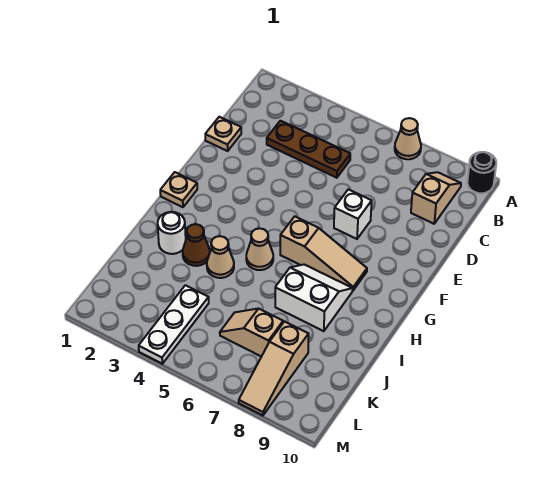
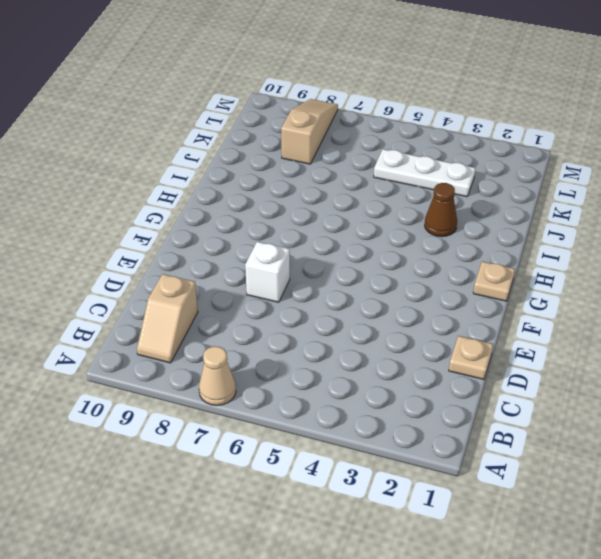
white plate K3:K5 level 1 -> white plate K4:M4 level 1
none -> black round brick A10 level 1
none -> brown plate C3:C5 level 1
none -> tan slope G6:G8 level 1 top 6

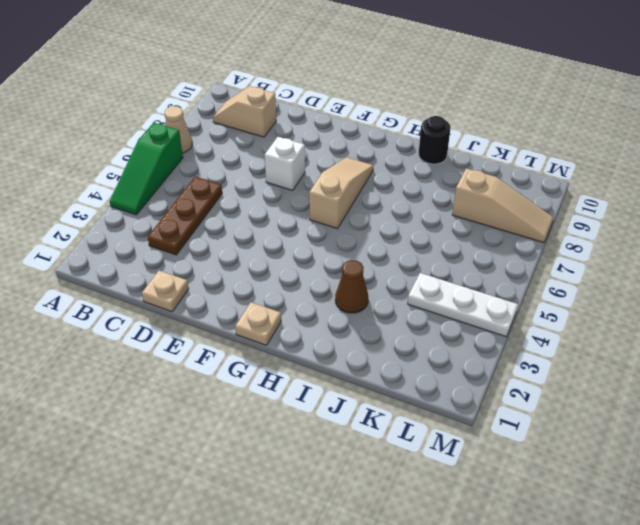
green slope A4:A6 level 1 top 6 -> none
black round brick I10 level 1 -> black round brick A10 level 1
none -> tan cone H5 level 1
none -> white slope H7:I8 level 1 top I
none -> white round brick I2 level 1

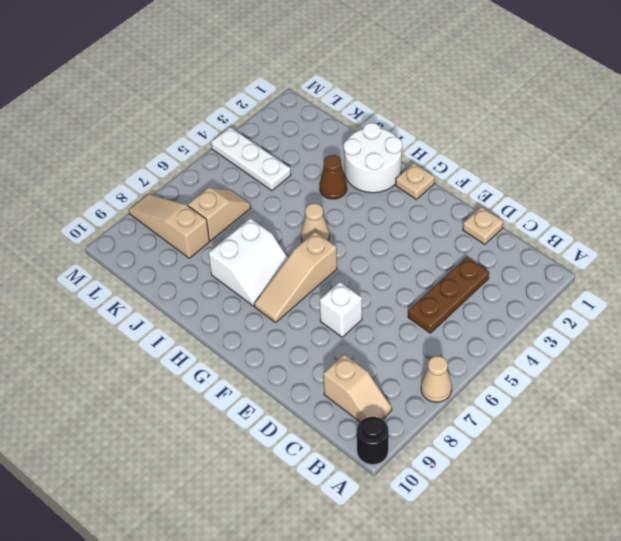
white round brick H1:I2 level 1 -> white round brick I2 level 1
none -> tan cone I4 level 1

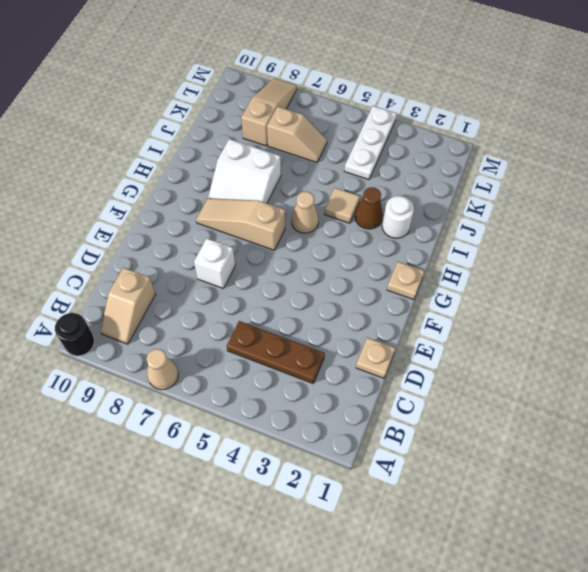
tan tile I4 level 1 -> tan cone I4 level 1

